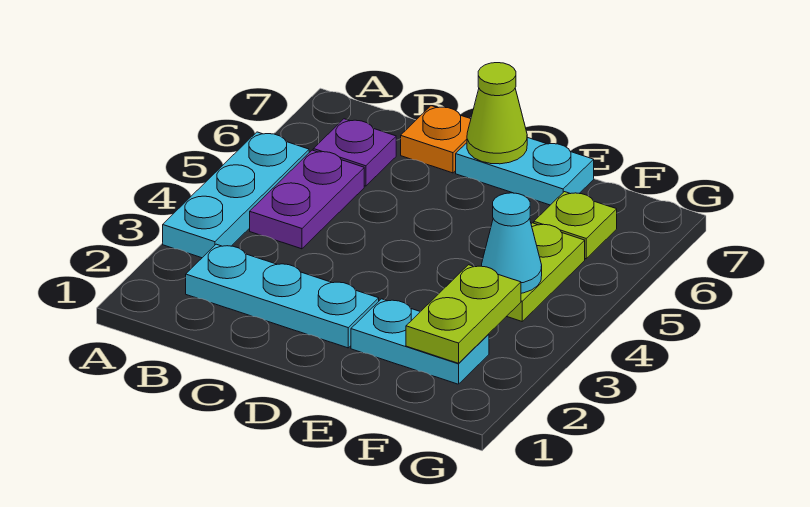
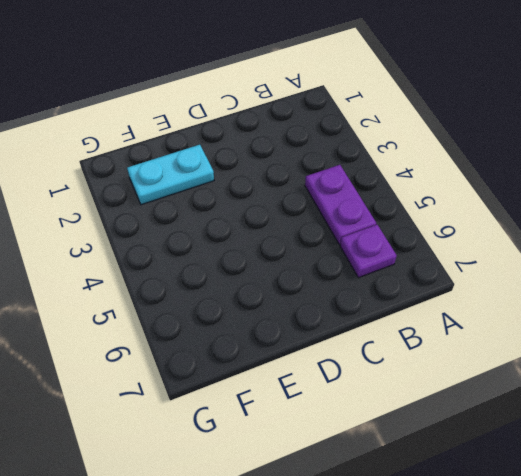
none -> cyan plate A3:A5 level 1
none -> cyan plate B2:D2 level 1
none -> orange plate C7 level 1

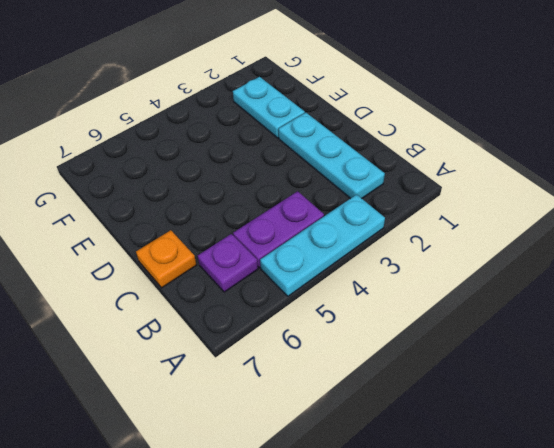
none -> cyan plate D7:E7 level 1
none -> lime plate F4:F5 level 1
none -> lime plate F6 level 1

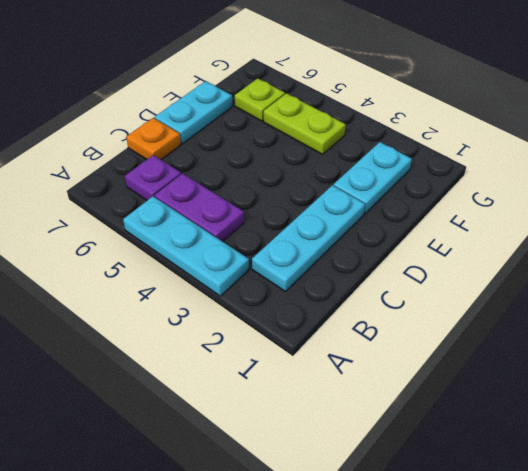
none -> lime cone D7 level 2
none -> lime plate F2:F3 level 2
none -> cyan cone F4 level 2

